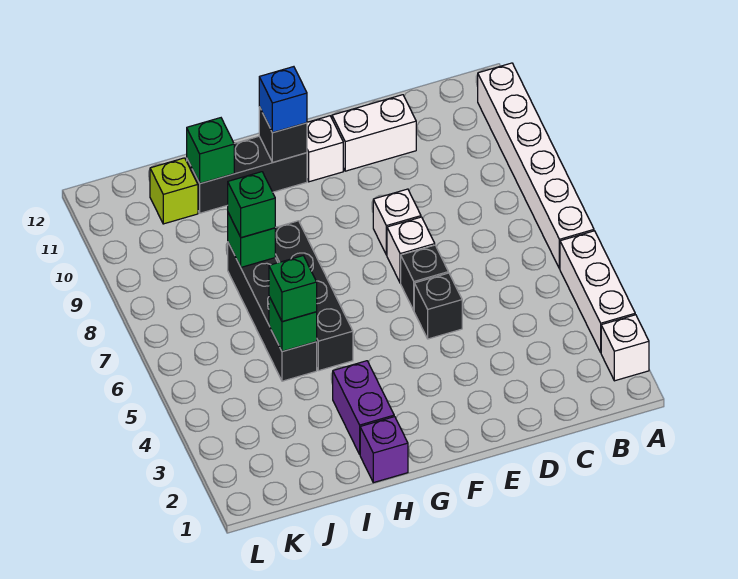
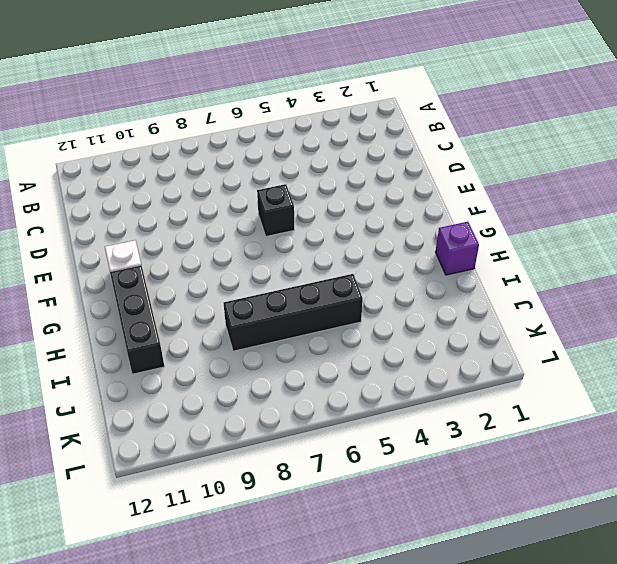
none -> white brick A2 level 1
none -> white brick A3:A5 level 1
none -> white brick A6:A11 level 1

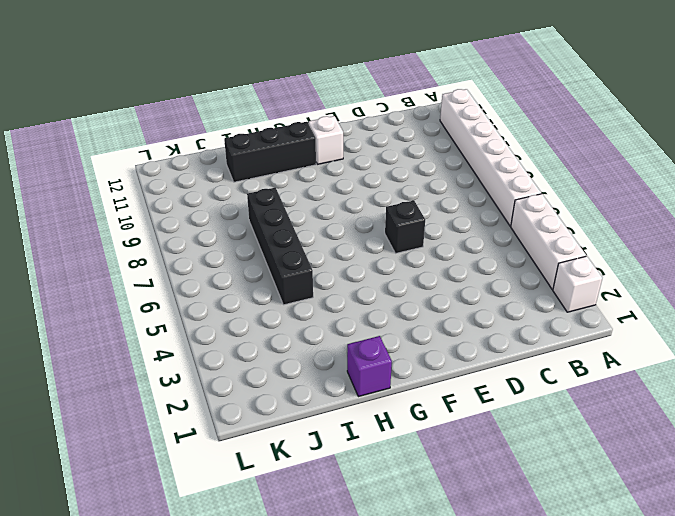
none -> white brick D11:E11 level 1
none -> black brick E5 level 1
none -> white brick E7 level 1

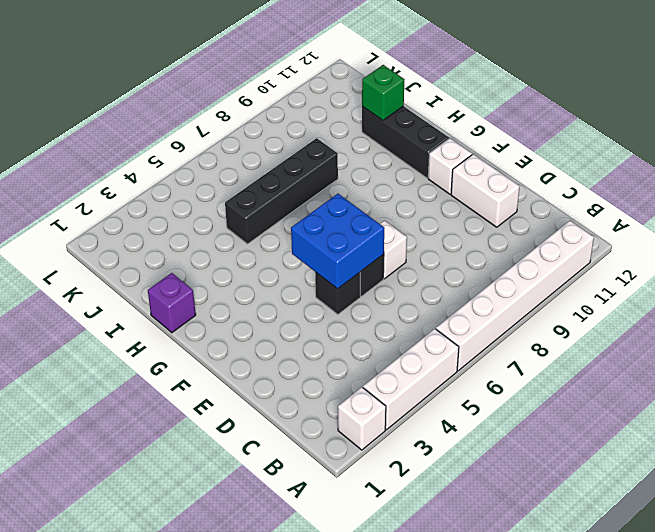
blue brick E5:F6 level 2 -> none
none -> white brick E8 level 1
none -> purple brick H2:H3 level 1
none -> black brick H5:H8 level 1

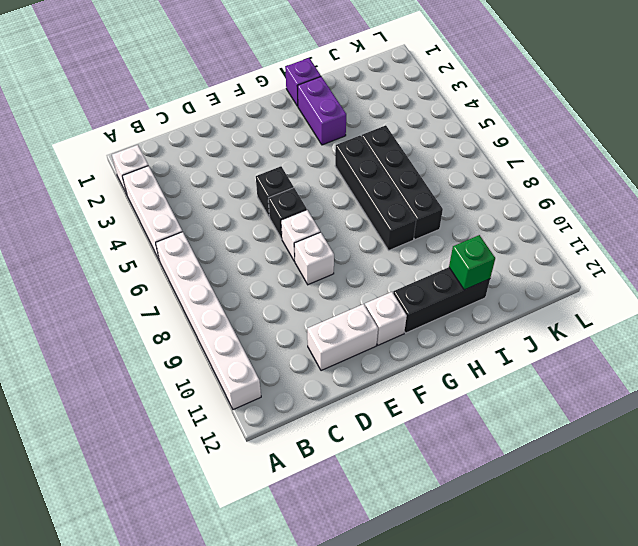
none -> lime brick J11 level 1
none -> black brick G11 level 2
none -> green brick I5 level 2

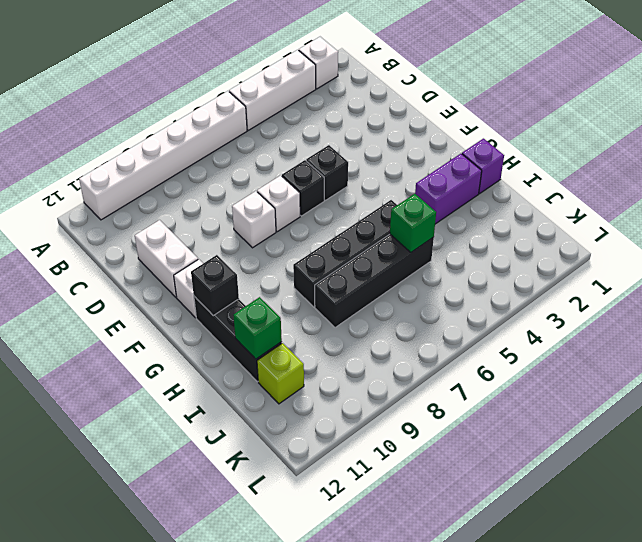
none -> green brick I8 level 2
none -> blue brick G11 level 3
none -> green brick I5 level 3

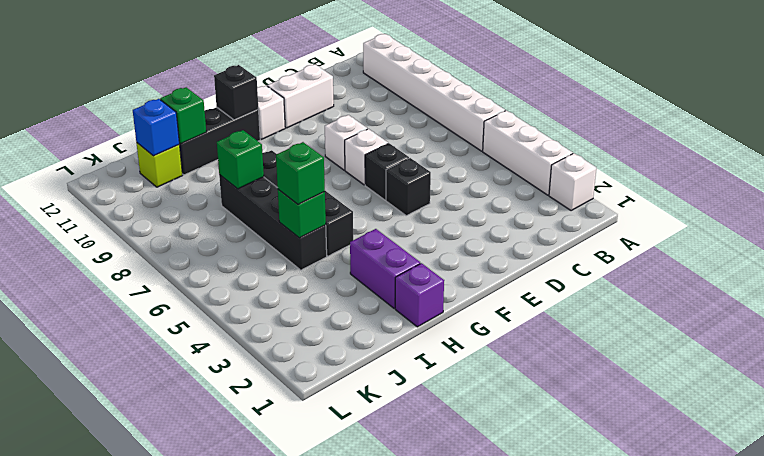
blue brick J11 level 2 -> blue brick G11 level 3
none -> green brick I8 level 3

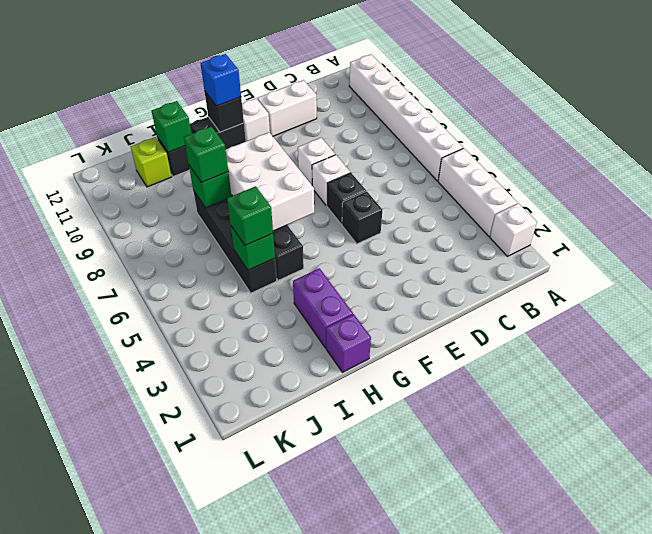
white brick G6:H8 level 2 -> none

